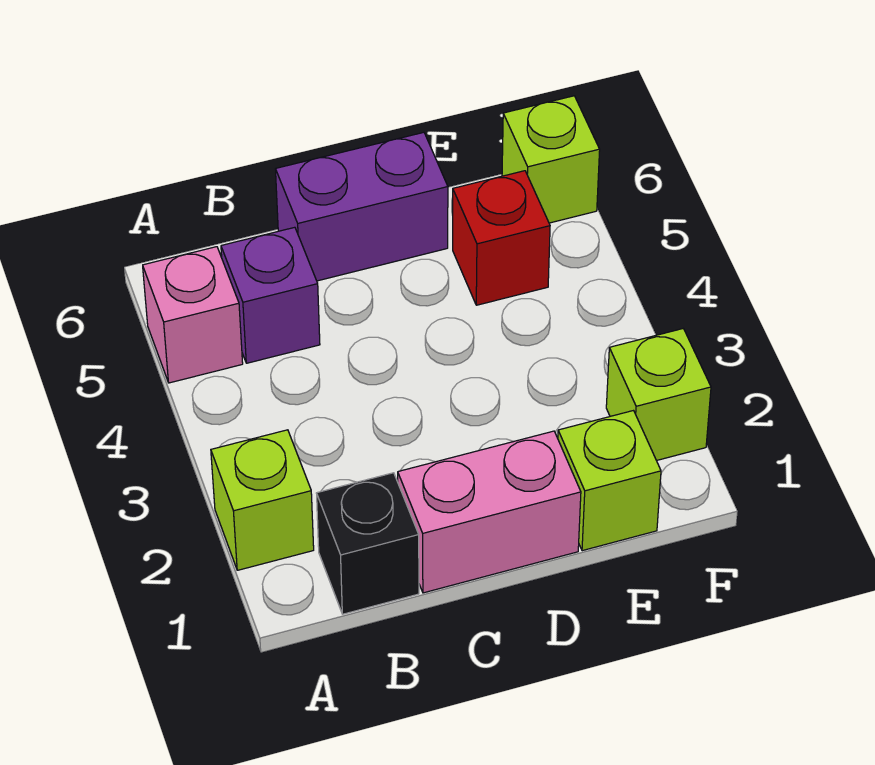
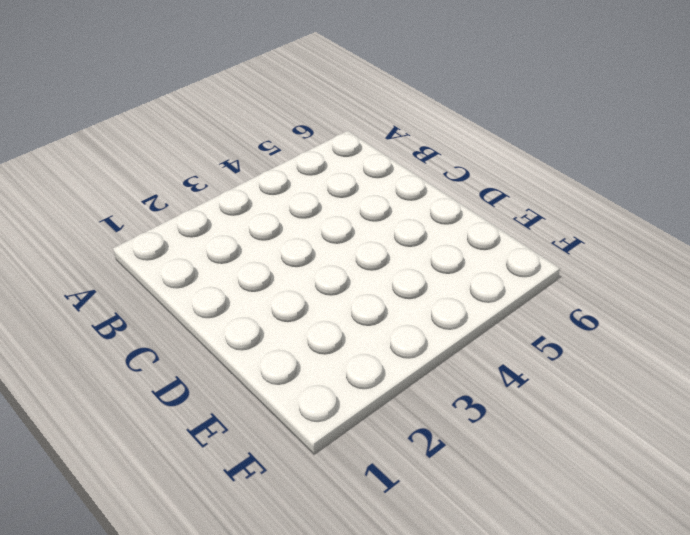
none -> lime brick A2 level 1
none -> pink brick A5 level 1

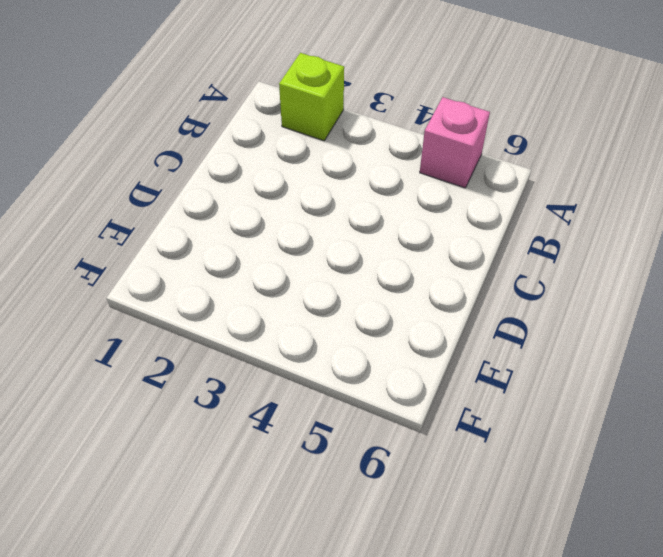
none -> black brick B1 level 1
none -> purple brick B5 level 1

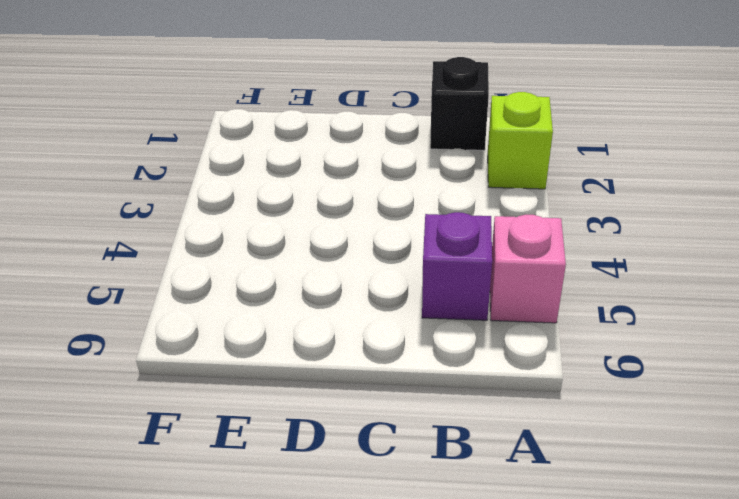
none -> pink brick C1:D1 level 1
none -> purple brick C6:D6 level 1

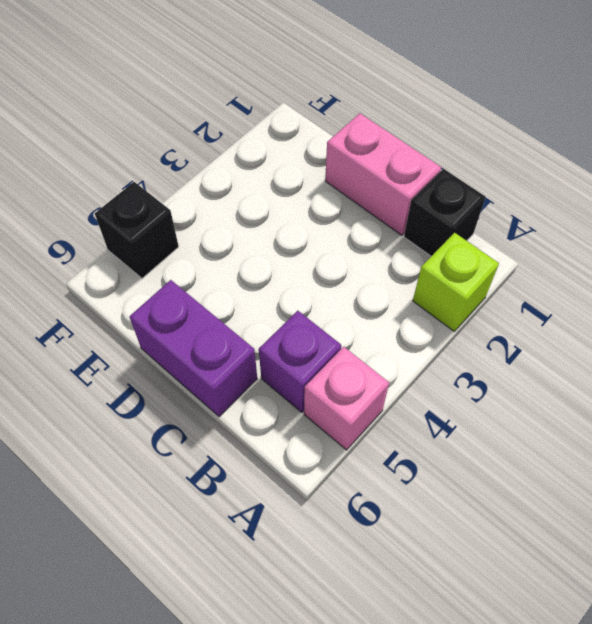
black brick F5 level 1 -> none
none -> lime brick E1 level 1
none -> red brick E5 level 1

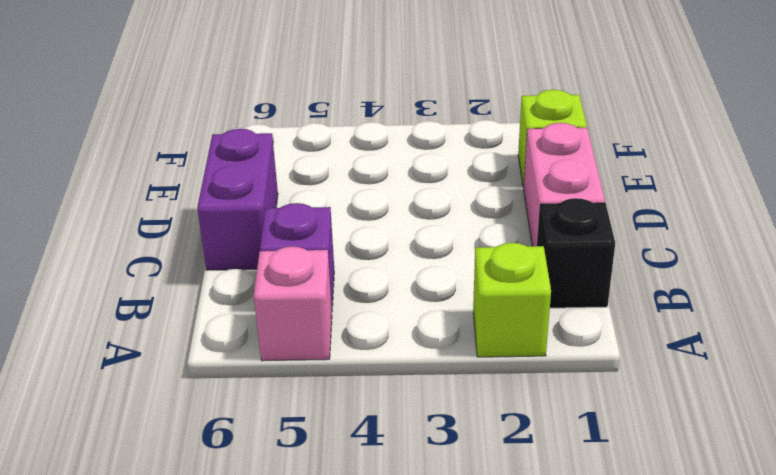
none -> red brick E5 level 1
none -> lime brick F2 level 1

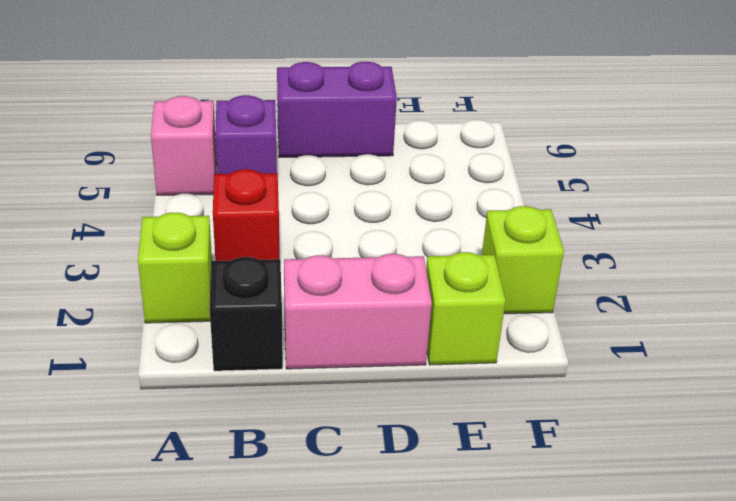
red brick B3 level 1 -> red brick E5 level 1
none -> lime brick F6 level 1

